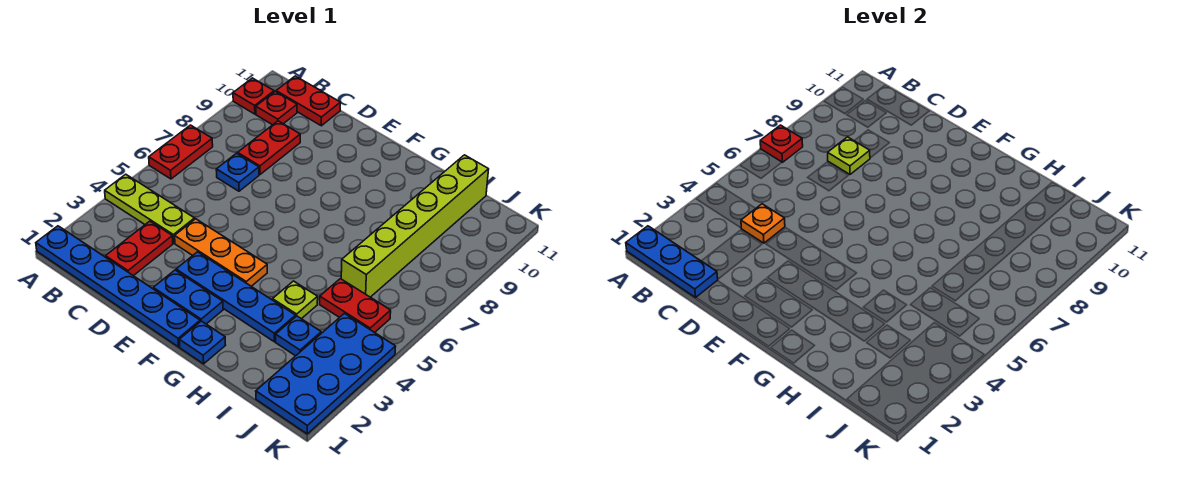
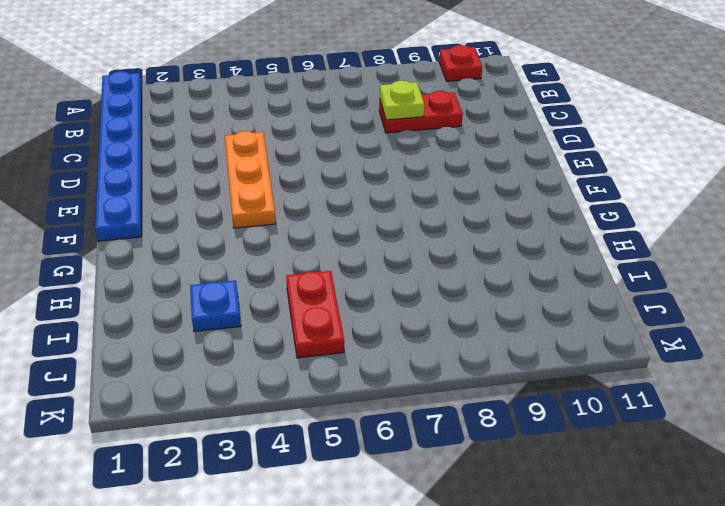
none -> lime plate A4:C4 level 1
none -> red plate A6:A7 level 1
none -> red plate B10 level 1

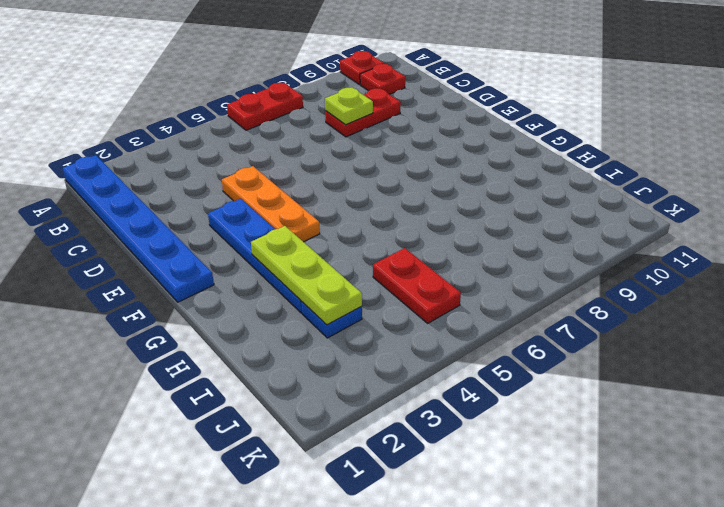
lime plate G3:I3 level 2 -> lime plate A4:C4 level 1
none -> red plate B11:C11 level 1
none -> red plate C2:C3 level 1
none -> blue plate C7 level 1

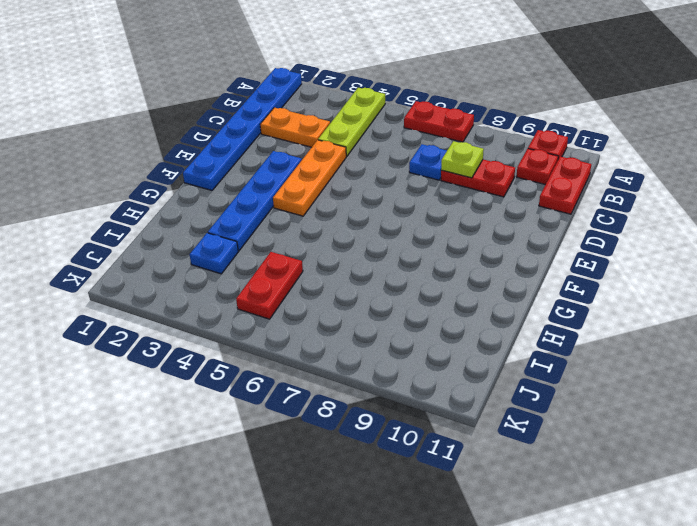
orange plate C2:C3 level 1 -> red plate C2:C3 level 1
none -> blue plate E2:F2 level 1
none -> blue plate G1 level 1
none -> lime plate H4 level 1

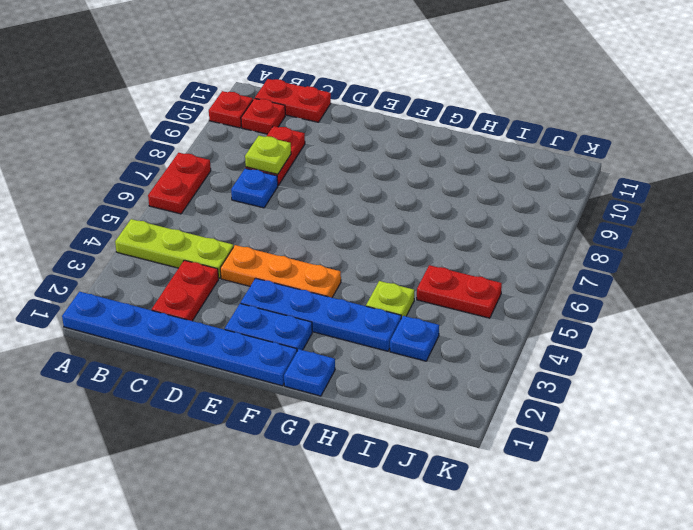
none -> lime brick I6:I11 level 1
none -> blue plate J1:K4 level 1
none -> blue plate A1:C1 level 2

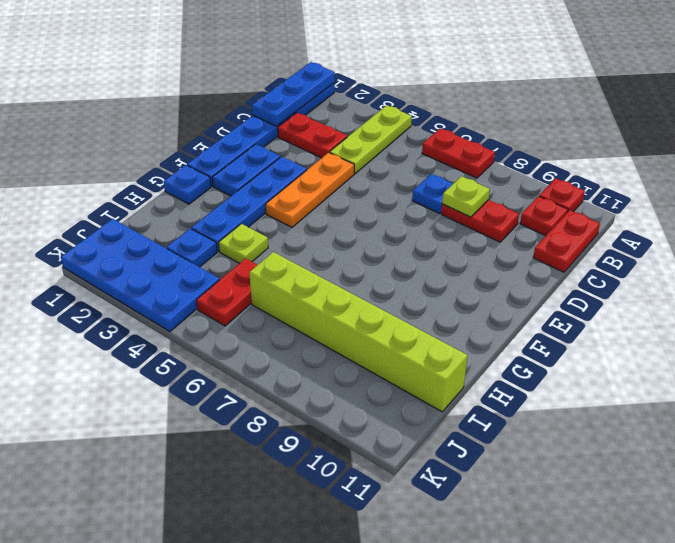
none -> red plate A7 level 2
none -> orange plate C4 level 2

